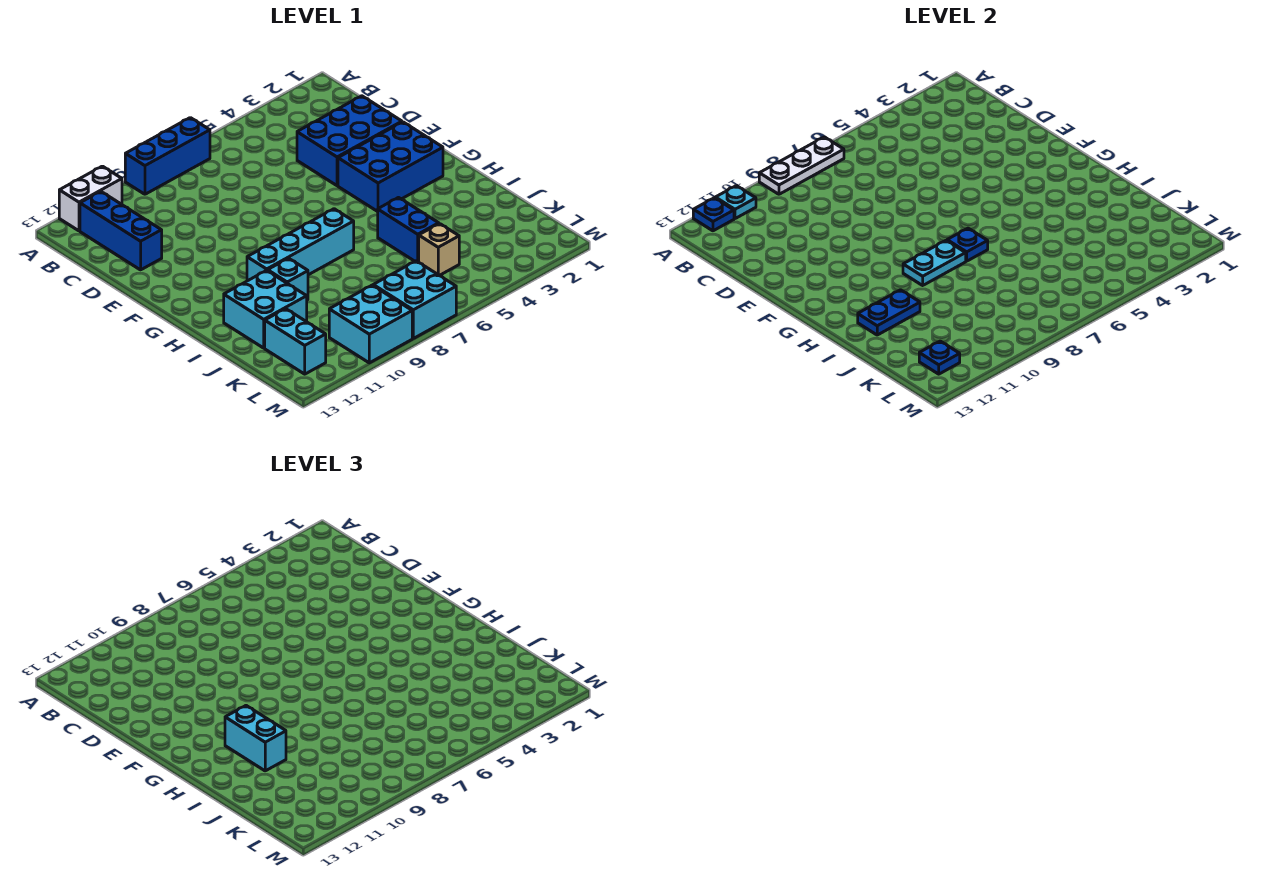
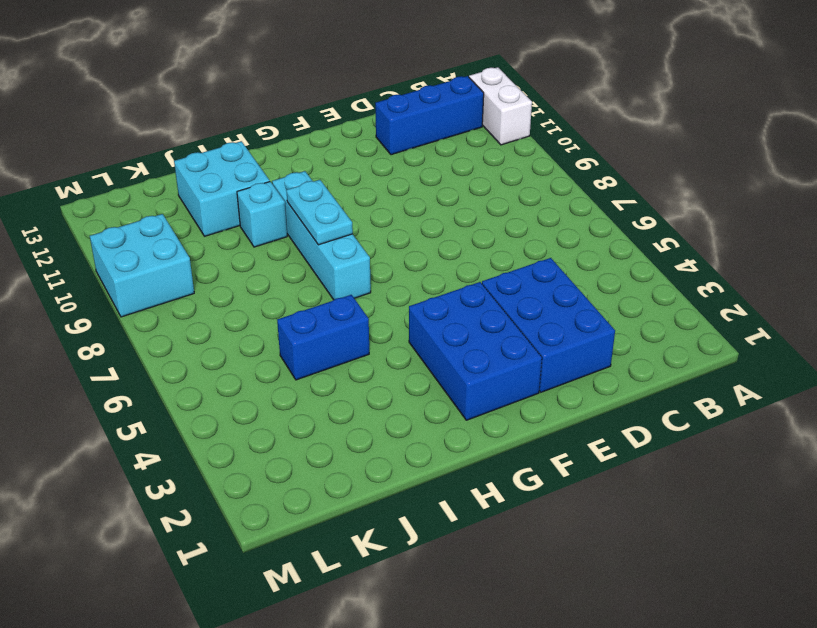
none -> blue brick A7:A9 level 1
none -> tan brick K5 level 1
none -> cyan brick K12:L12 level 1

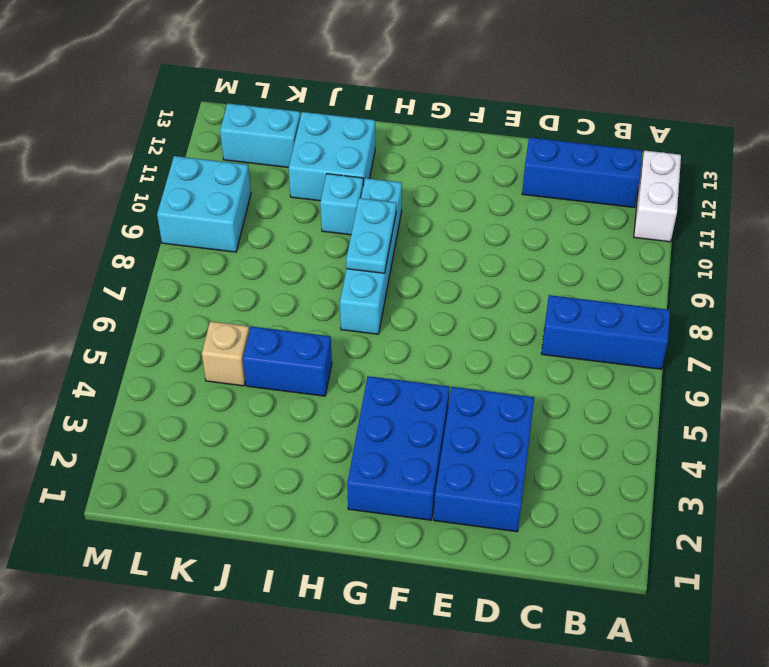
blue brick A7:C7 level 1 -> blue brick A7:A9 level 1
none -> cyan brick L7:M8 level 1
none -> white plate A7:A9 level 2
none -> cyan plate A11 level 2

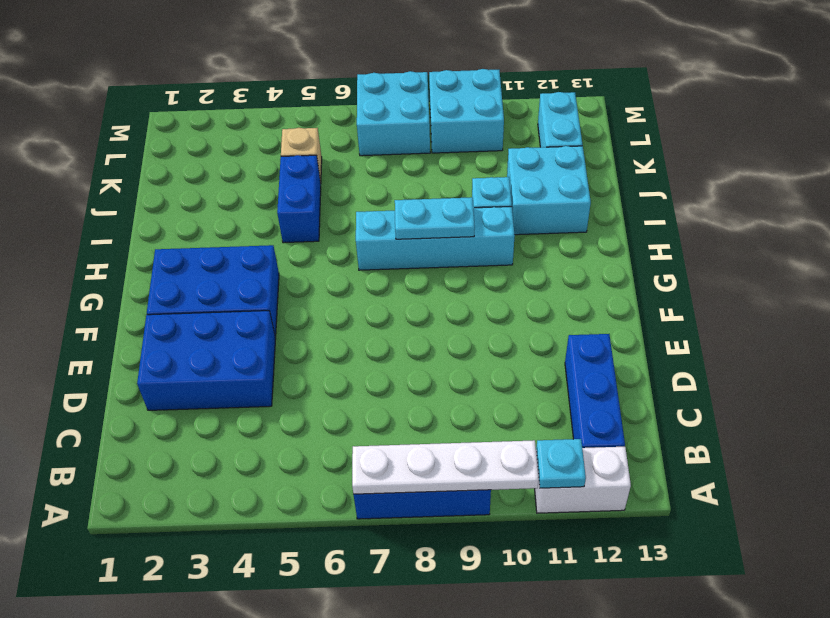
white plate A7:A10 level 2 -> white plate A7:A9 level 2
none -> blue plate A12 level 2
none -> blue plate H7 level 2
none -> blue plate I11:I12 level 2

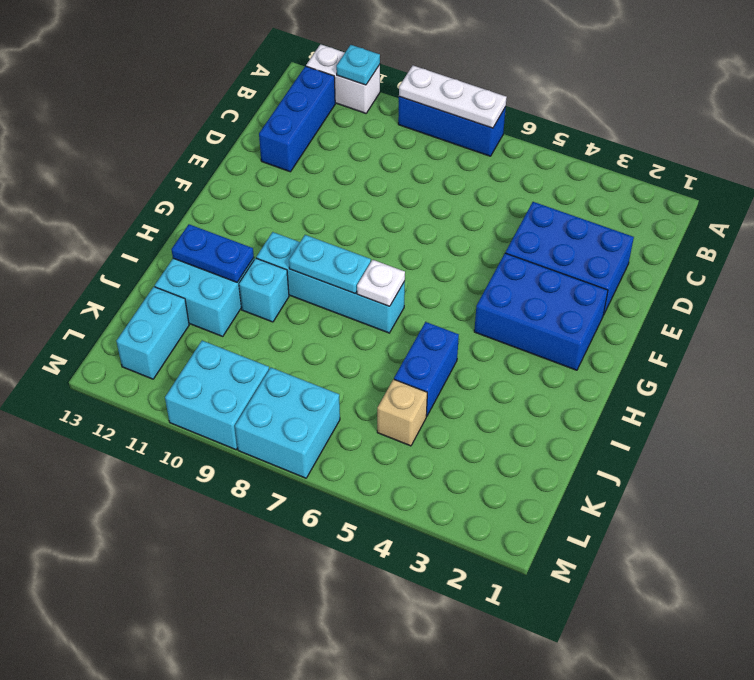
white plate H7 level 2 -> blue plate H7 level 2
none -> blue plate A12 level 2
none -> blue plate L12 level 2
none -> cyan brick H11:I11 level 3

